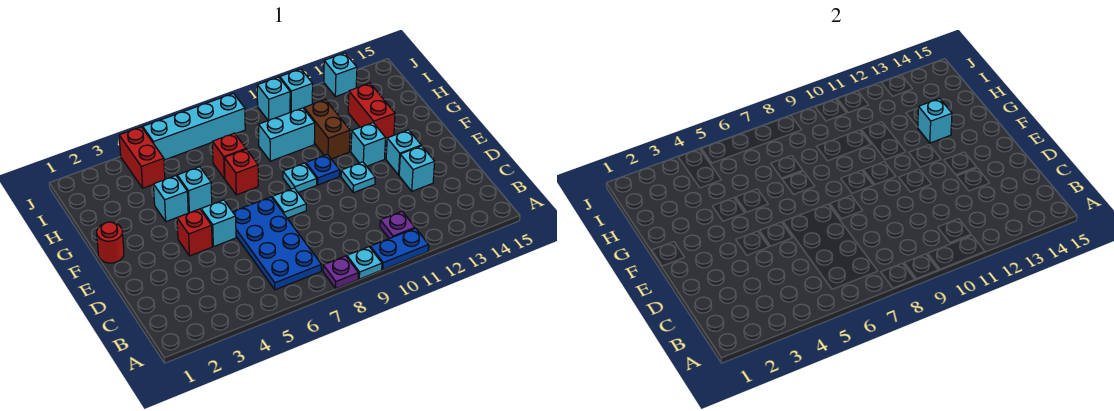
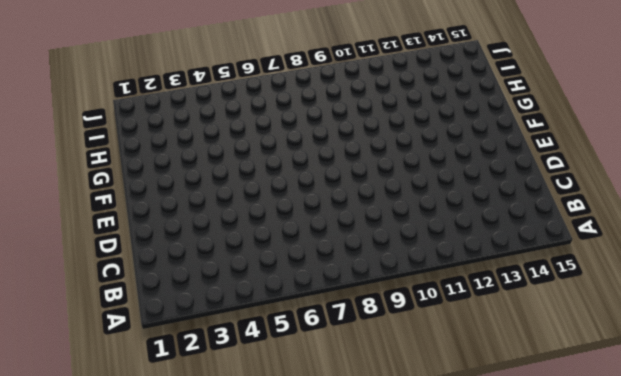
none -> purple plate A8 level 1
none -> cyan plate A9 level 1
none -> blue plate A10:A11 level 1

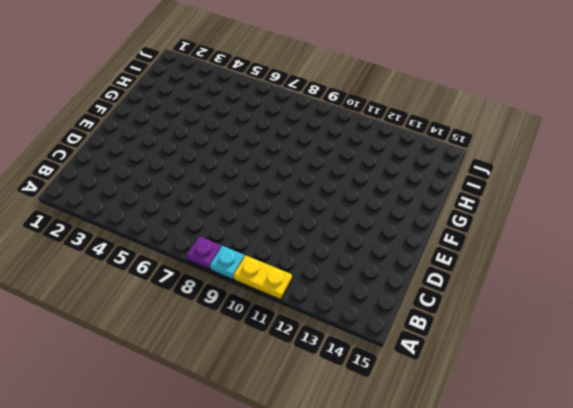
yellow plate A10:A11 level 1 -> blue plate A10:A11 level 1
none -> blue plate B6:E7 level 1
none -> purple plate B11 level 1
none -> cyan brick D13 level 1

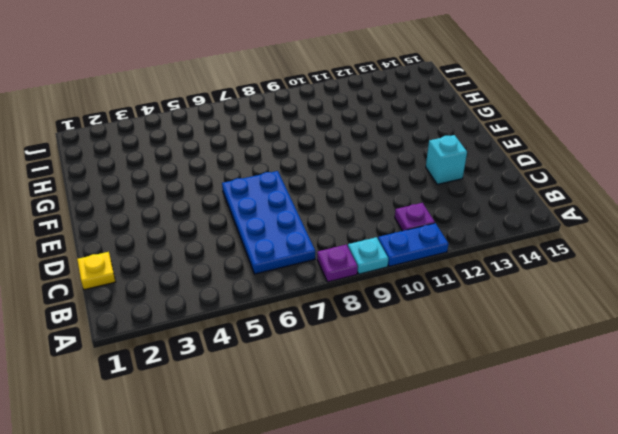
yellow plate C1 level 1 -> none
none -> red brick E4 level 1
none -> cyan brick E5 level 1
none -> cyan plate E8 level 1

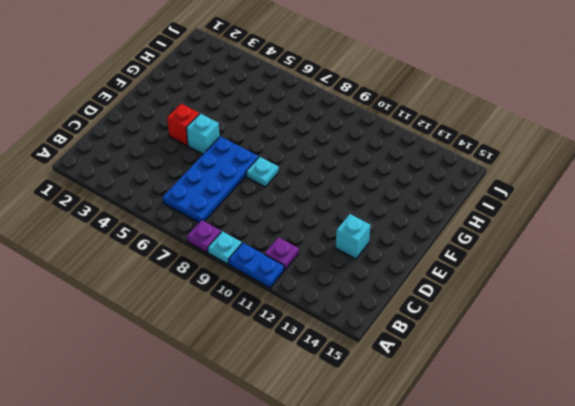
none -> cyan plate E11 level 1
none -> cyan brick E13 level 1
none -> red round brick F1 level 1

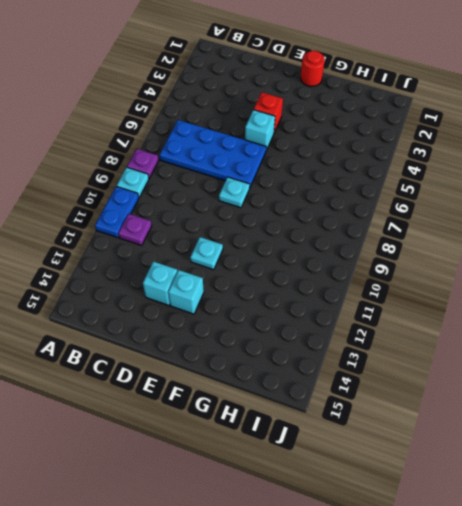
none -> cyan plate F9 level 1
none -> blue plate F10 level 1
none -> cyan brick F12 level 1

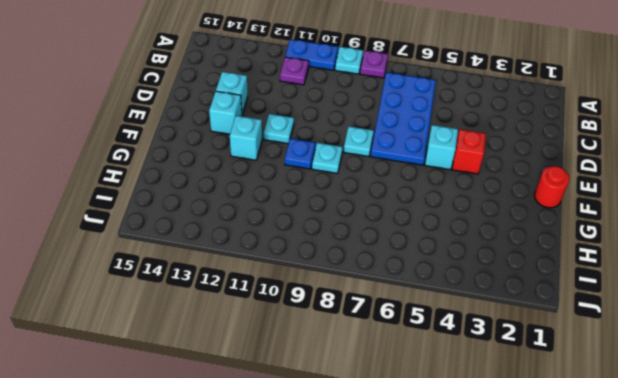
none -> cyan brick G4 level 1
none -> cyan brick G5 level 1
none -> red brick G7 level 1

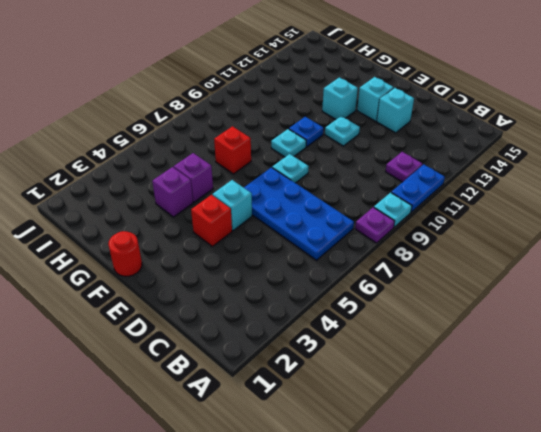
purple brick G4 level 1 -> cyan brick G4 level 1
purple brick G5 level 1 -> cyan brick G5 level 1
none -> brown brick G11:H11 level 1
none -> red brick G13:H13 level 1
none -> red brick H7 level 1

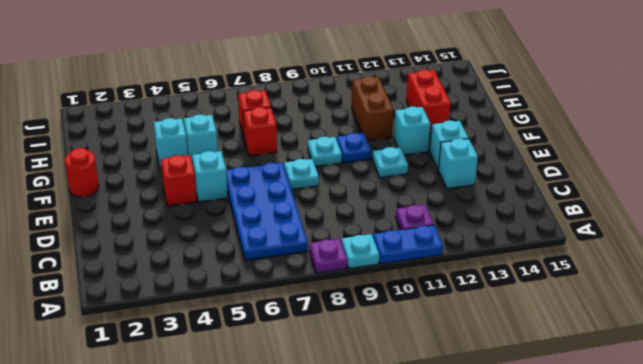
none -> cyan brick H9:H10 level 1
none -> red brick I4:J4 level 1
none -> cyan brick J5:J8 level 1

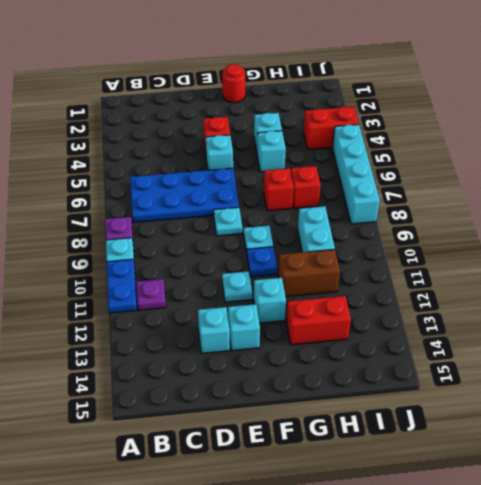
none -> cyan brick J10 level 1
none -> cyan brick J11 level 1
none -> cyan brick J13 level 1

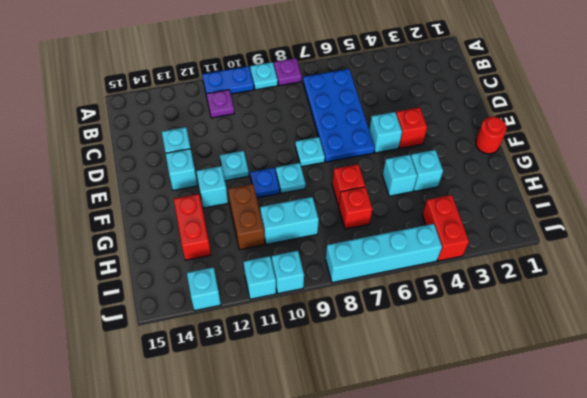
none -> cyan brick G13 level 2

